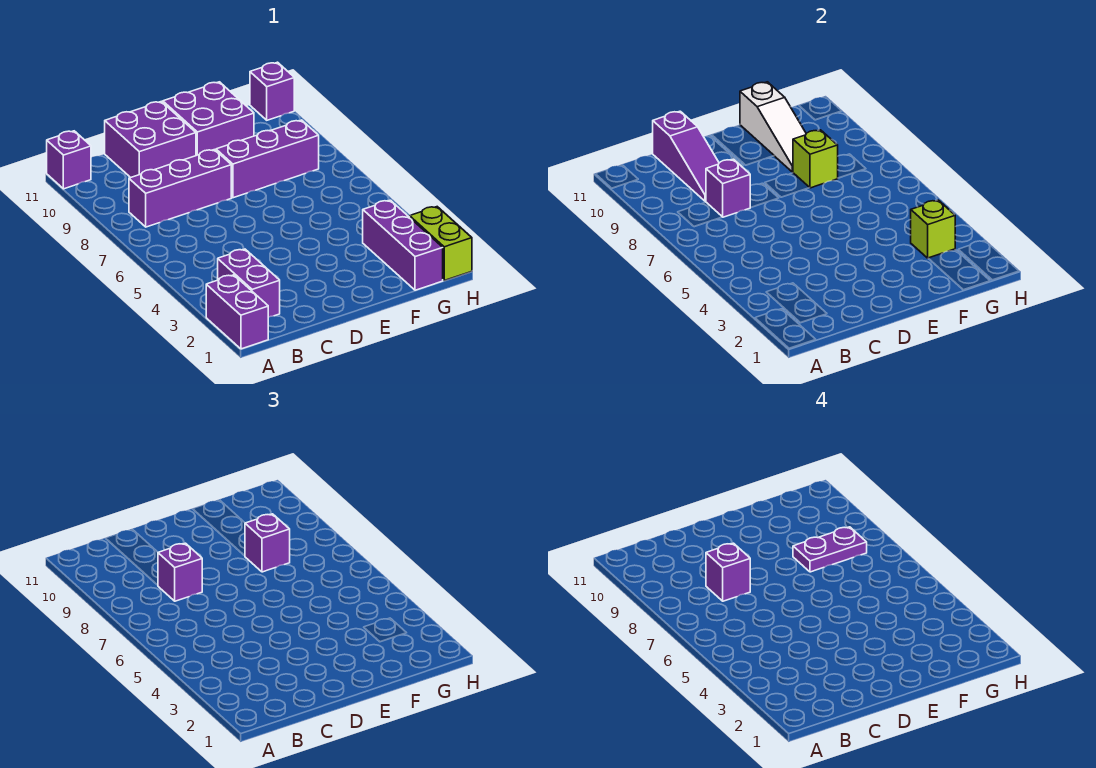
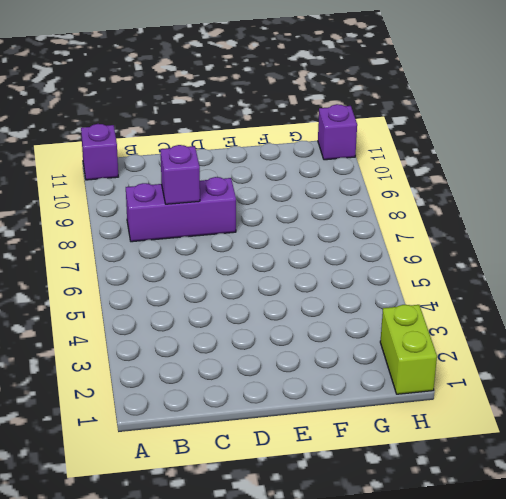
none -> purple brick A1:A2 level 1
none -> purple brick B2:B3 level 1
none -> purple brick C10:D11 level 1

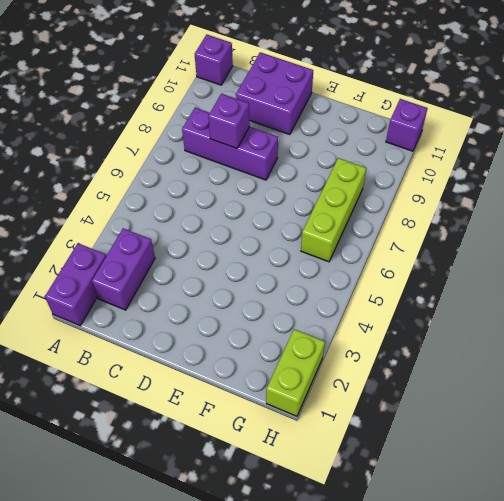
lime brick G6:G8 level 1 -> purple brick E8:G8 level 1
none -> purple brick E10:F11 level 1
none -> purple brick G1:G3 level 1
none -> purple slope C9:C11 level 2 top 11

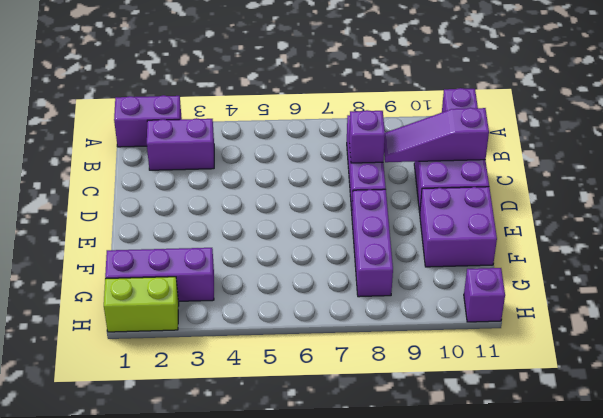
none -> lime brick F8 level 2
none -> white slope F9:F11 level 2 top 11
none -> lime brick G3 level 2

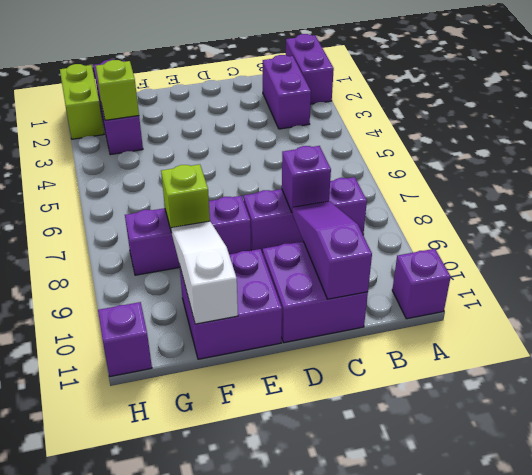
none -> purple brick C8 level 3
none -> purple brick F8 level 3
none -> purple brick C8 level 4

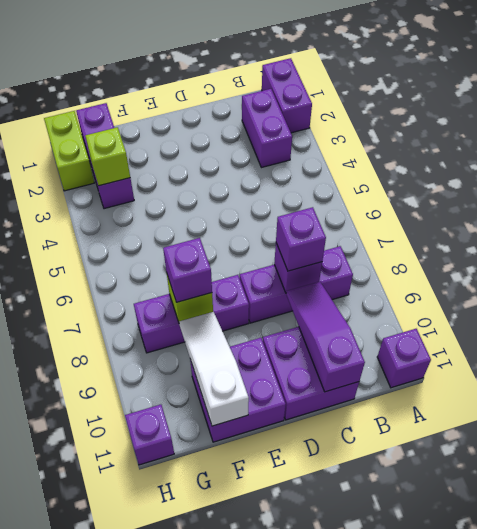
none -> purple brick C8 level 4
none -> purple plate F8:G8 level 4

